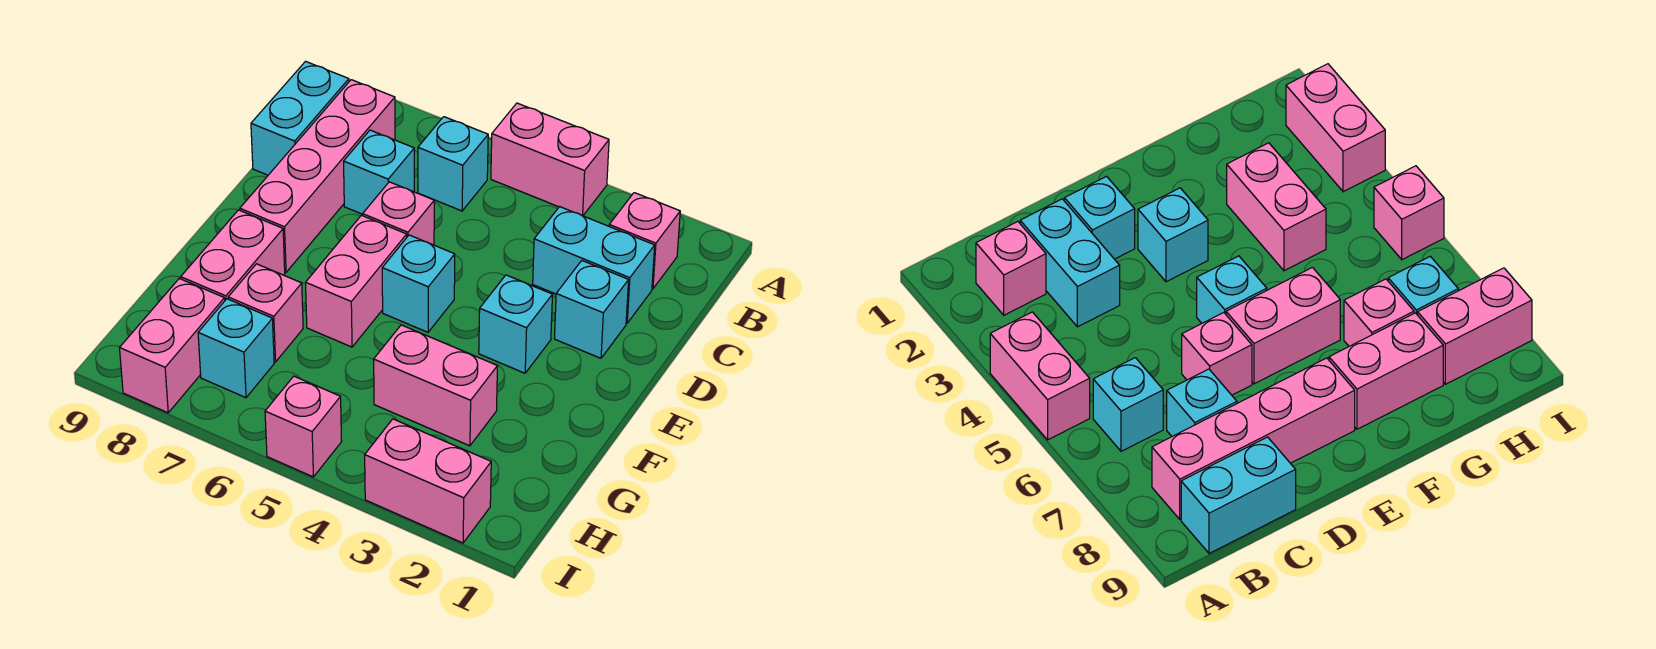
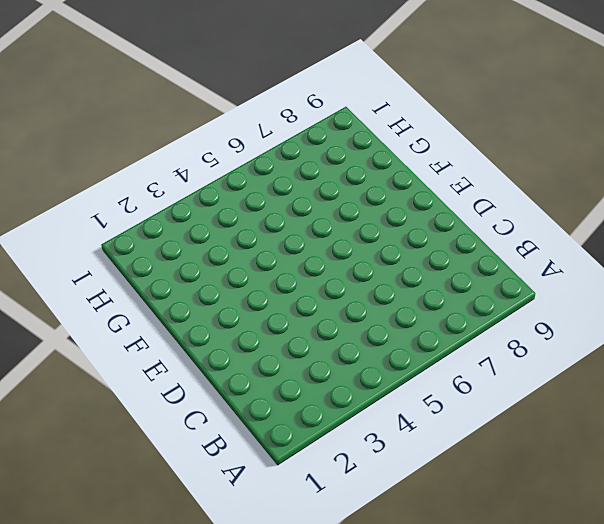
none -> pink brick A4:A5 level 1
none -> pink brick B2 level 1
none -> cyan brick B6 level 1

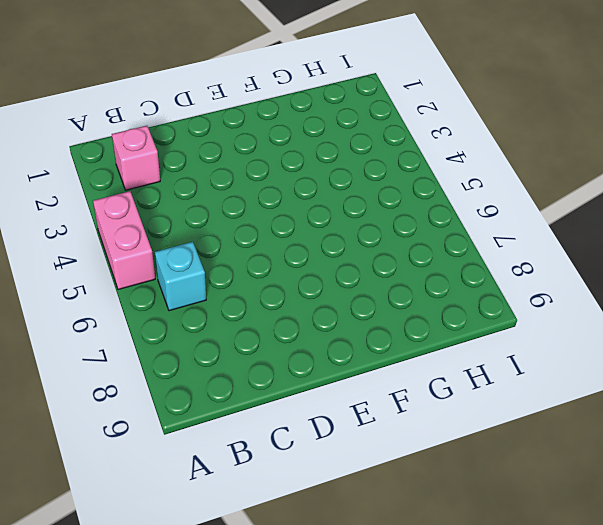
none -> pink brick B8:E8 level 1
none -> cyan brick B9:C9 level 1
none -> cyan brick C2:C3 level 1

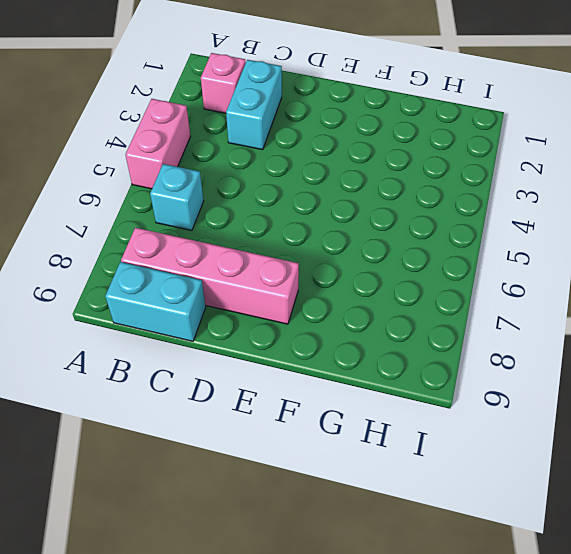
none -> cyan brick C7 level 1
none -> cyan brick D2 level 1
none -> pink brick D6 level 1

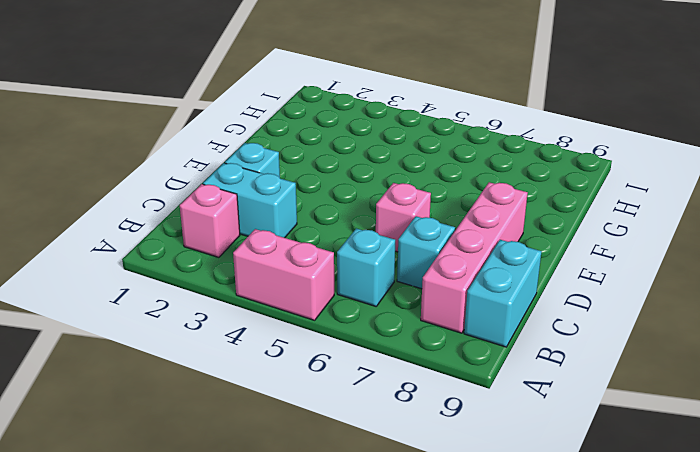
none -> cyan brick E3 level 1
none -> cyan brick E5 level 1
none -> pink brick E6:F6 level 1

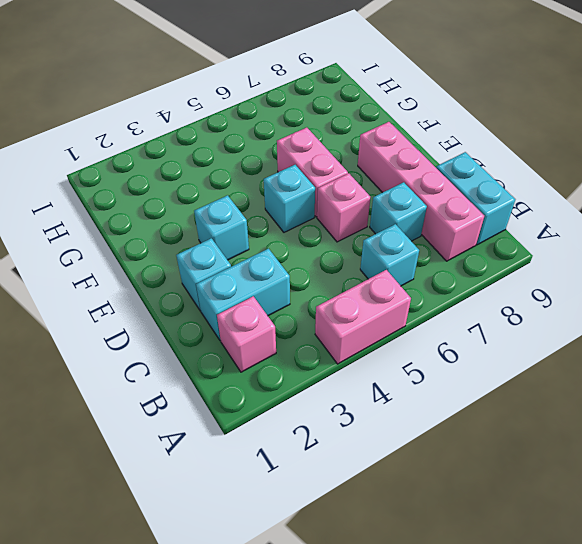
none -> pink brick F8:G8 level 1
none -> pink brick G3:G4 level 1
none -> pink brick G7 level 1

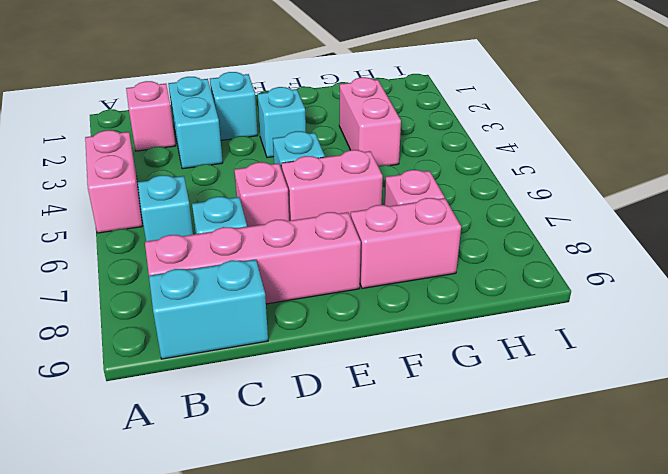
none -> cyan brick H7 level 1
none -> pink brick H8:I8 level 1
none -> pink brick I2:I3 level 1

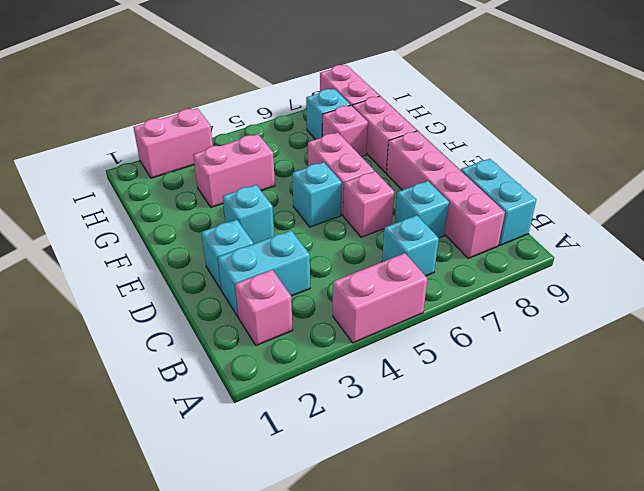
none -> pink brick I5 level 1

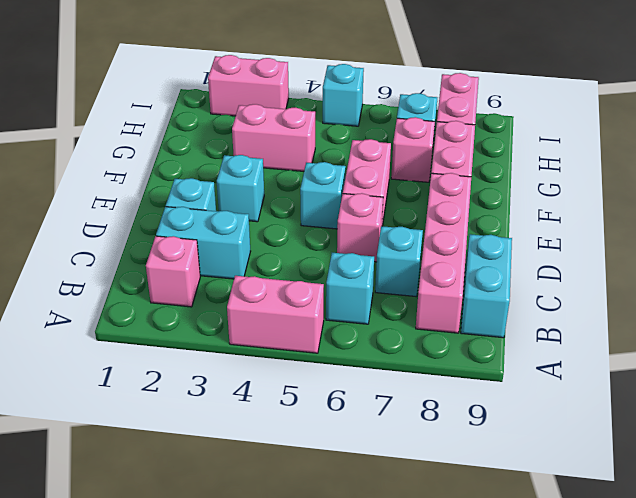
cyan brick I5 level 1 -> pink brick I5 level 1

